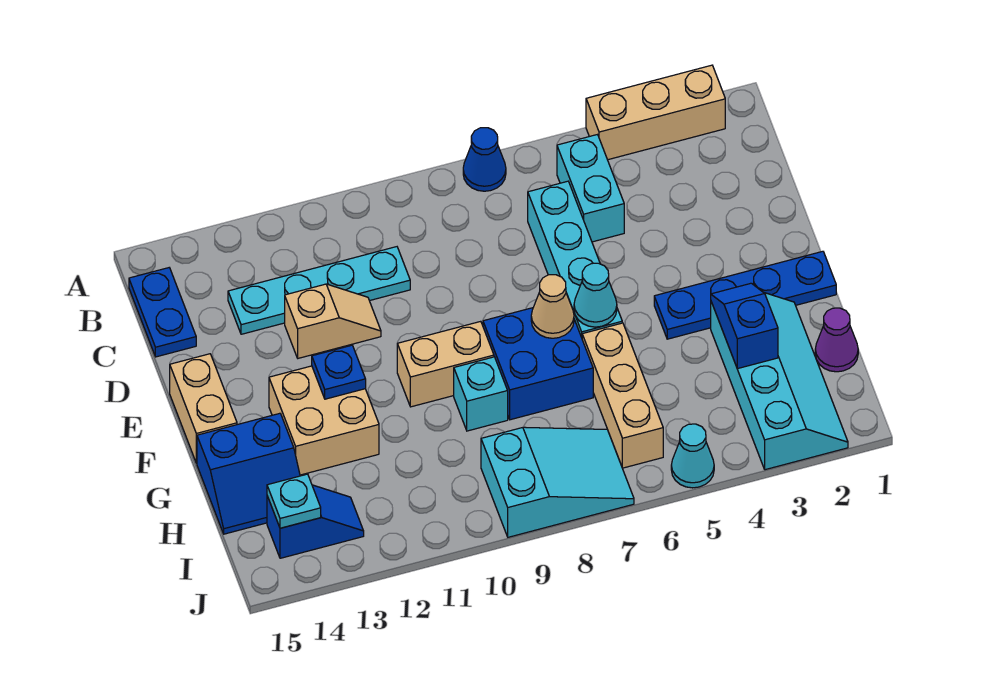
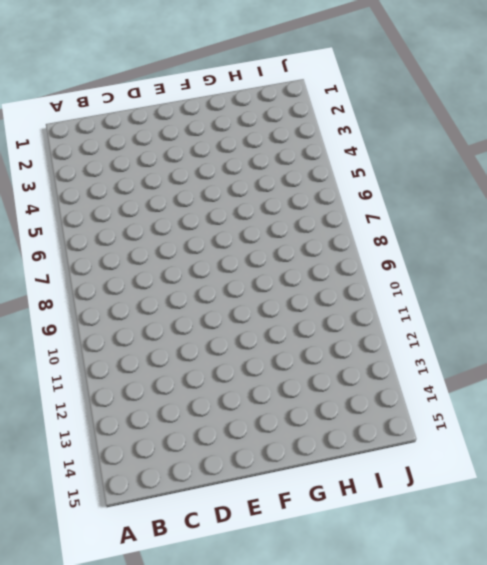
none -> tan brick A2:A4 level 1
none -> blue cone A7 level 1
none -> cyan brick B5:C5 level 1

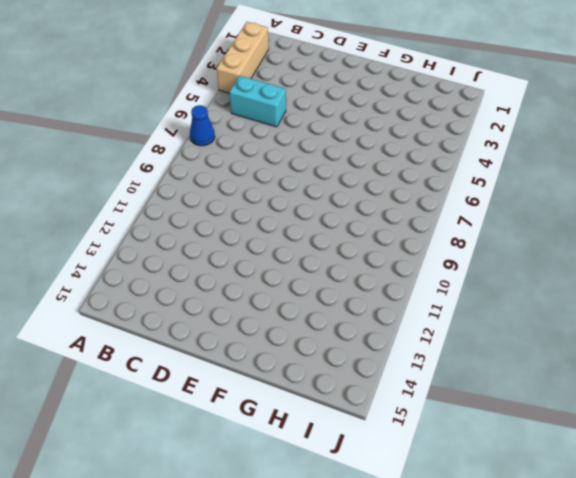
none -> blue plate B15:C15 level 1
none -> cyan brick C6:F6 level 1
none -> cyan plate C10:C13 level 1

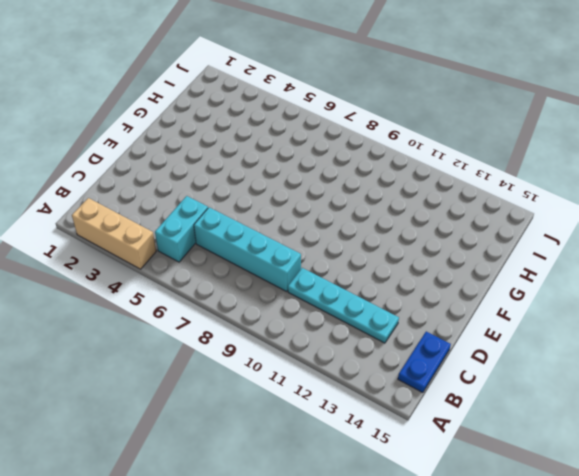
cyan brick C6:C9 level 1 -> cyan brick C6:F6 level 1
none -> blue cone A7 level 1
none -> tan slope D11:D12 level 1 top 12
none -> tan brick E15:F15 level 1

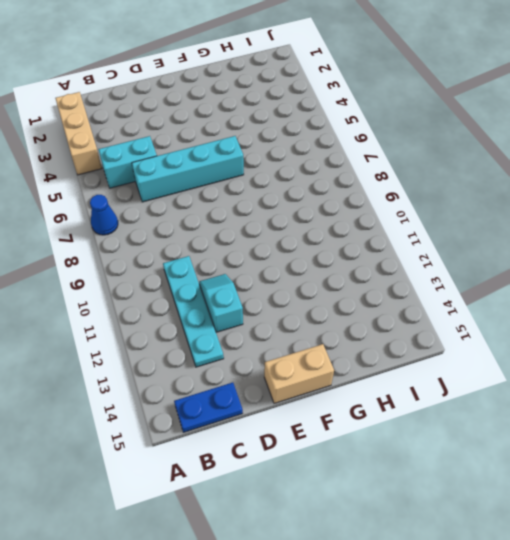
cyan slope D11:D12 level 1 top 12 -> tan slope D11:D12 level 1 top 12
none -> blue plate F1:F4 level 1
none -> blue brick F7:G8 level 1
none -> tan brick F9:F10 level 1

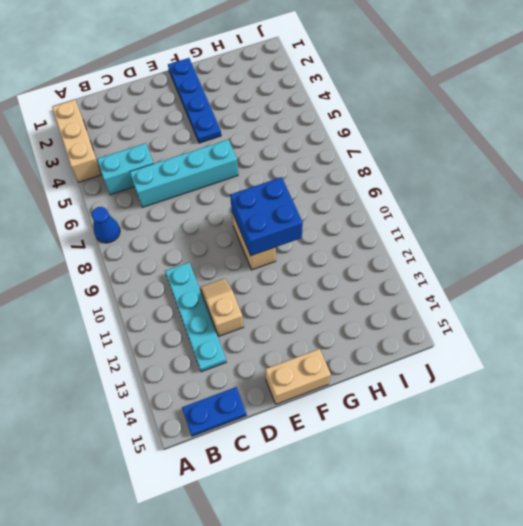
blue brick F9:G10 level 2 -> blue brick F7:G8 level 1
none -> tan brick F12:G13 level 1
none -> cyan slope G2:J3 level 1 top 3
none -> tan brick G6:I6 level 1

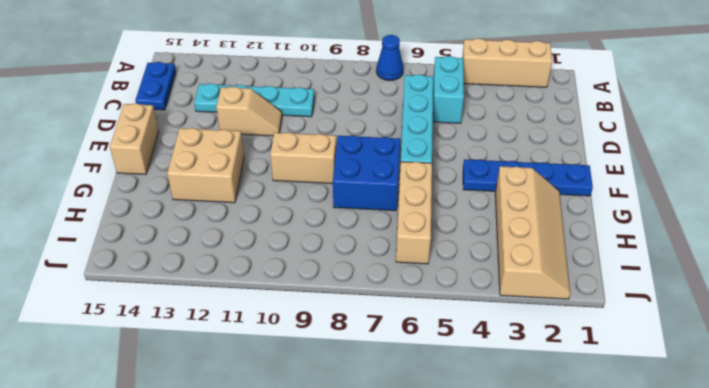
tan slope G2:J3 level 1 top 3 -> cyan slope G2:J3 level 1 top 3
none -> cyan brick G9 level 1
none -> blue slope G14:H15 level 1 top G
none -> purple cone H1 level 1

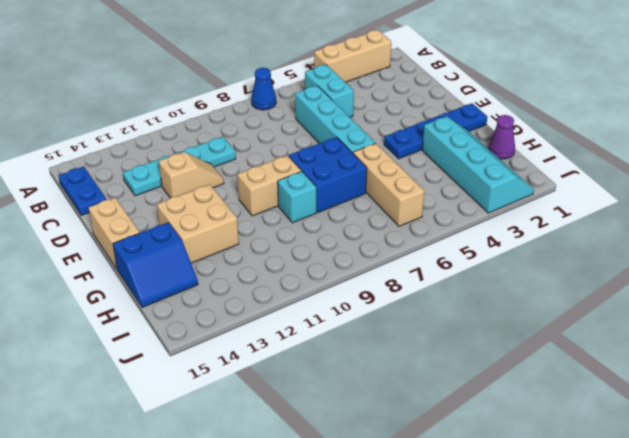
none -> cyan slope I7:J9 level 1 top 9
none -> blue slope I13:I14 level 1 top 14
none -> cyan cone J5 level 1

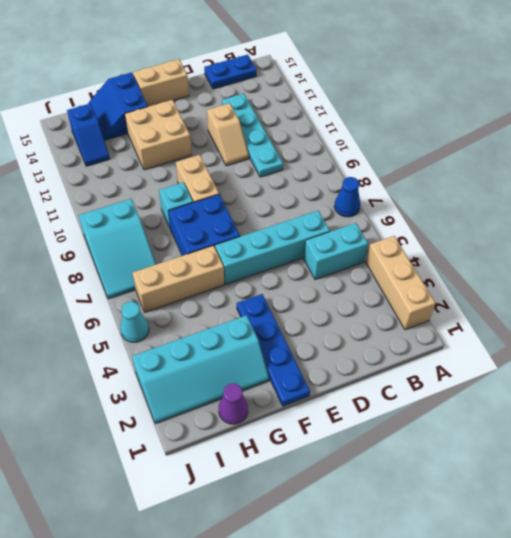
none -> cyan cone F6 level 2
none -> tan cone F7 level 2
none -> blue plate F12 level 2

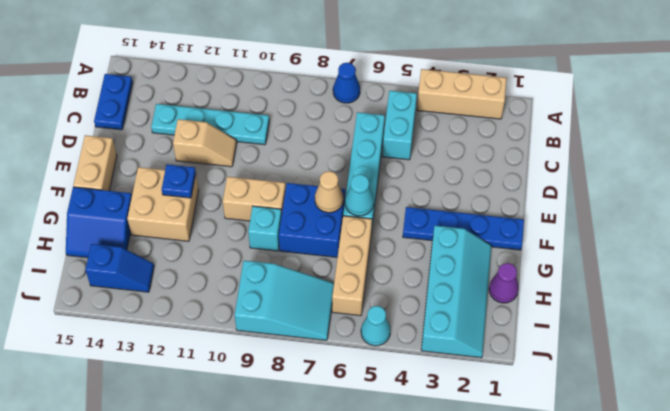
none -> blue slope G3:H3 level 2 top H
none -> cyan plate I14 level 2

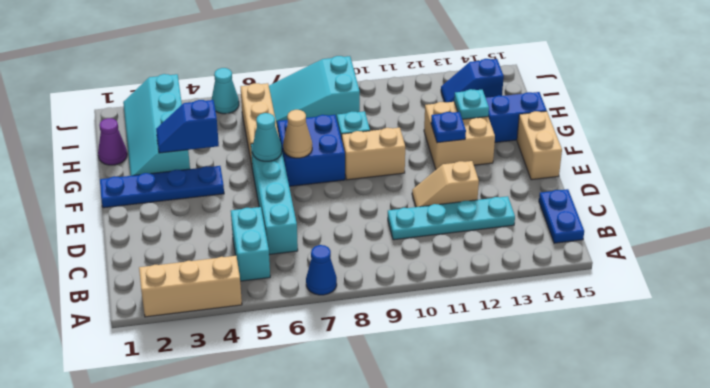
blue slope G3:G4 level 2 top 4 -> blue slope G3:H3 level 2 top H
cyan plate G13 level 2 -> cyan plate I14 level 2

